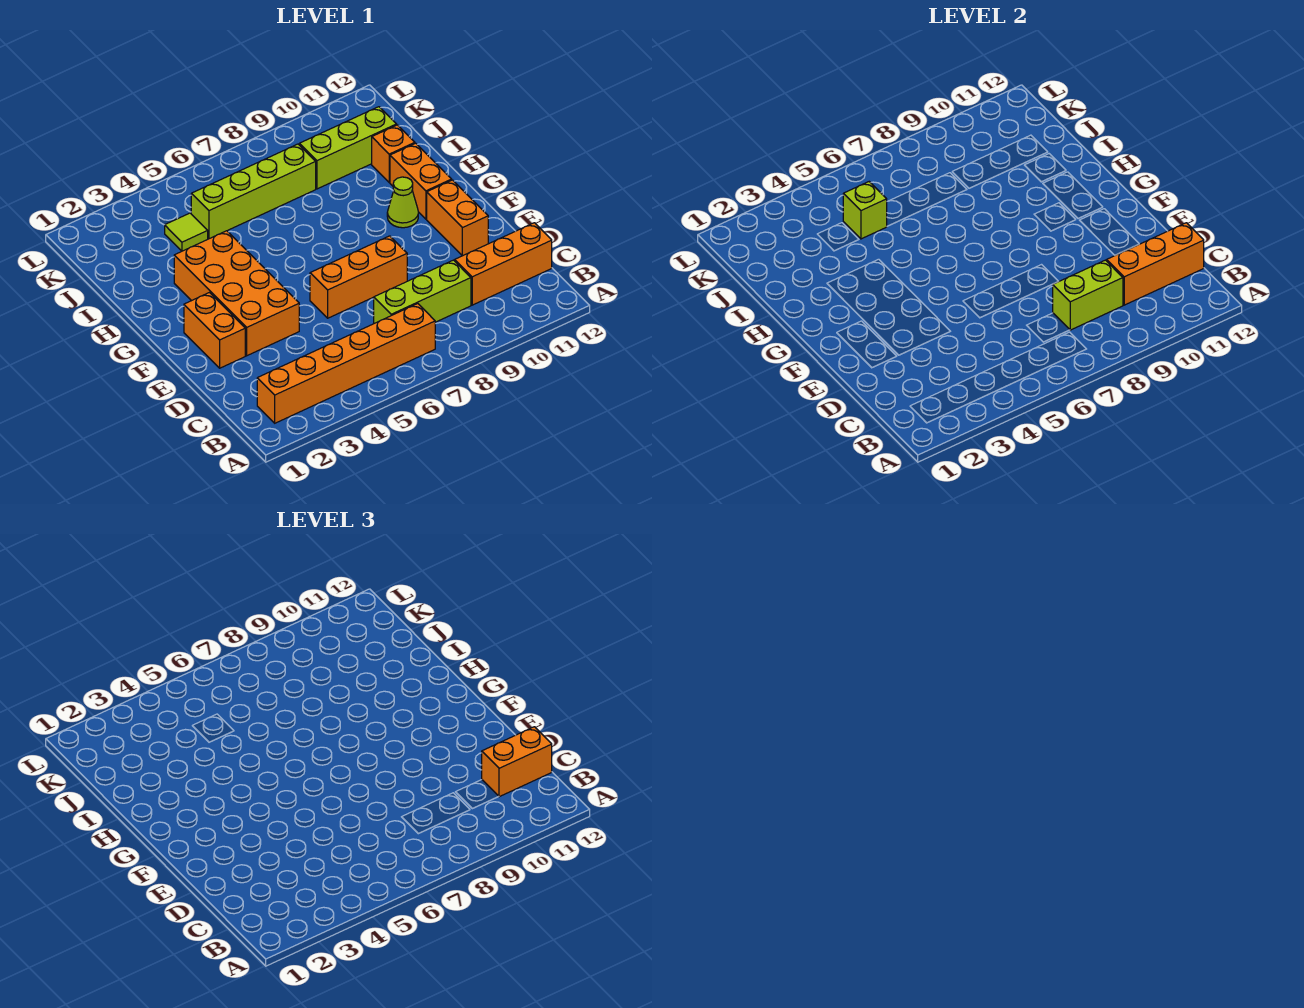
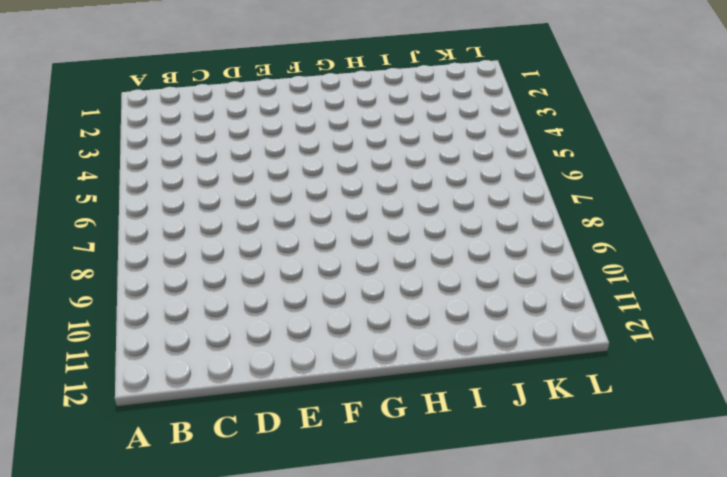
none -> orange brick B2:B7 level 1
none -> lime brick C7:C9 level 1
none -> orange brick C10:C12 level 1

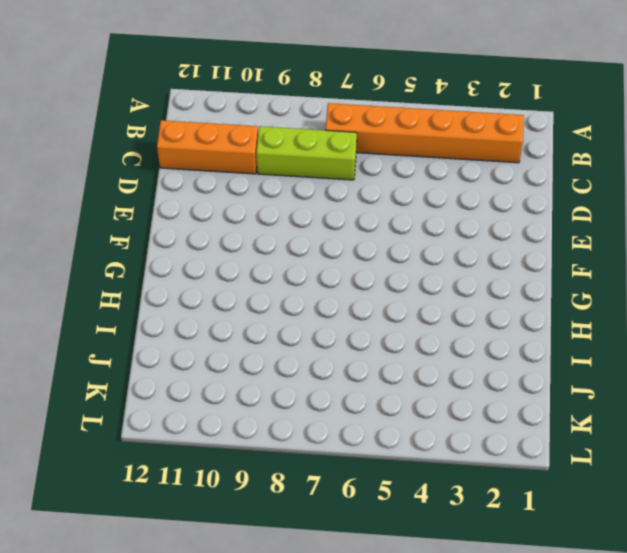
none -> orange brick E2:F2 level 1
none -> orange brick E3:H4 level 1
none -> orange brick E6:E8 level 1

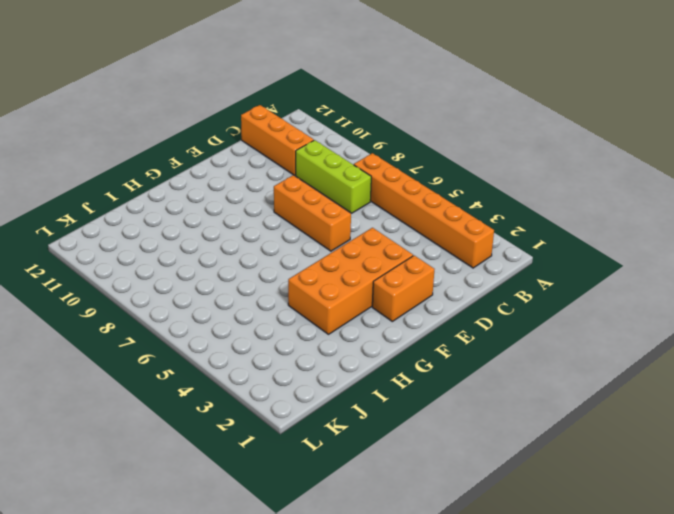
none -> orange brick E11:F11 level 1
none -> lime cone G10 level 1
none -> orange brick G11:H11 level 1

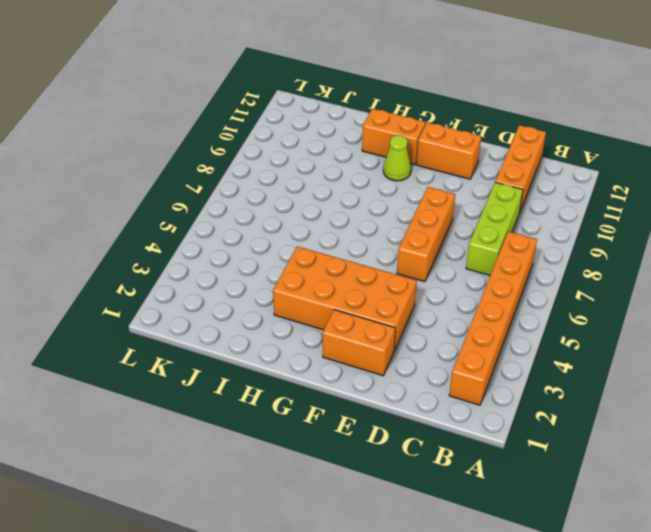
none -> orange brick I11 level 1
none -> lime tile J4 level 1
none -> lime brick J5:J8 level 1

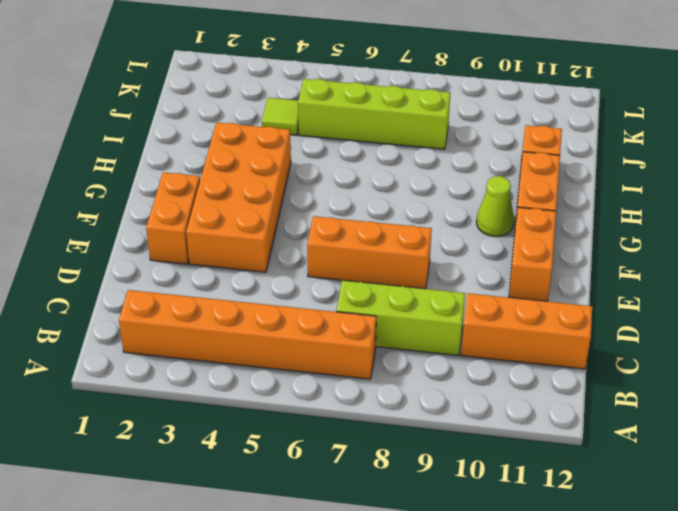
none -> lime brick J9:J11 level 1
none -> lime brick C8:C9 level 2
none -> orange brick C10:C12 level 2

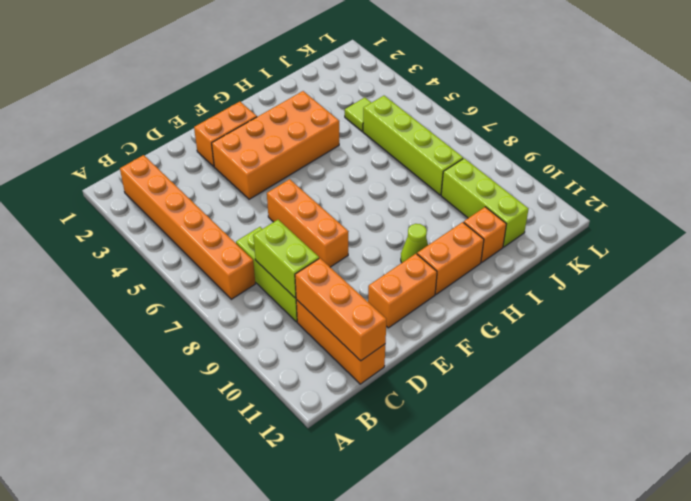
none -> lime brick J5 level 2
none -> orange brick C11:C12 level 3

